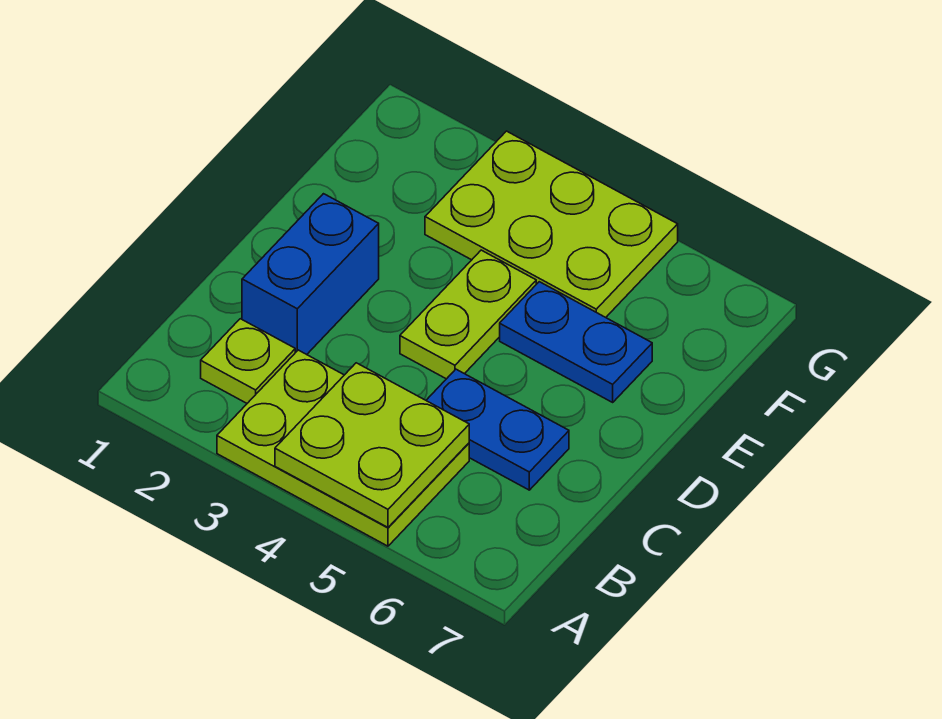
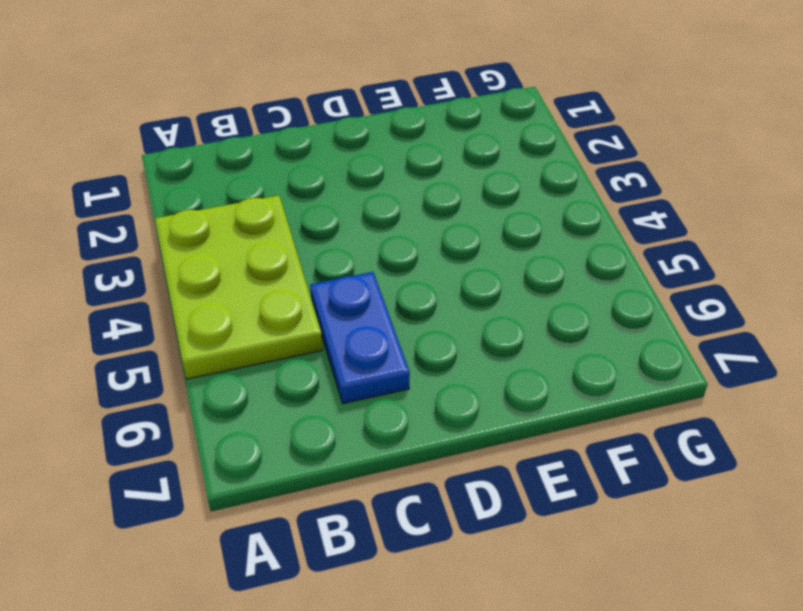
none -> lime plate B2 level 1
none -> blue brick C2:D2 level 1

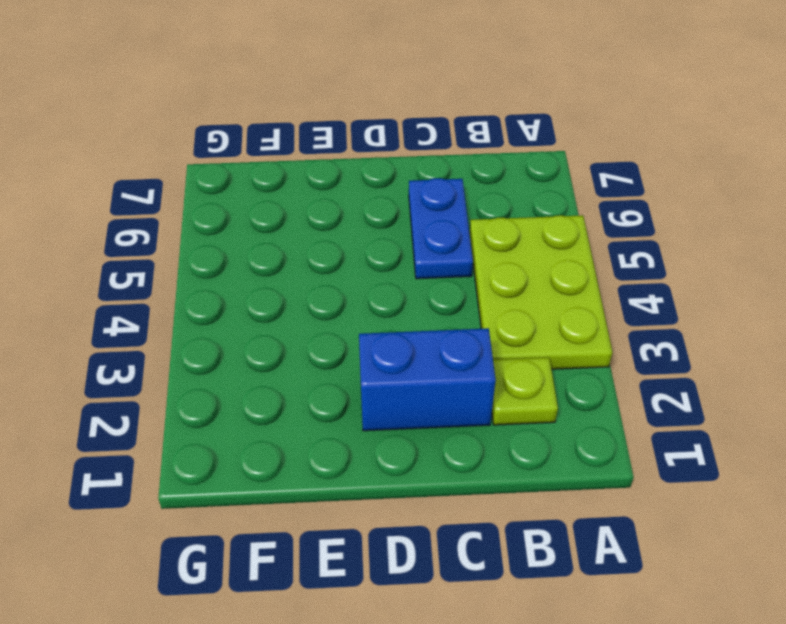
none -> lime plate D4:E4 level 1
none -> blue plate E5:E6 level 1

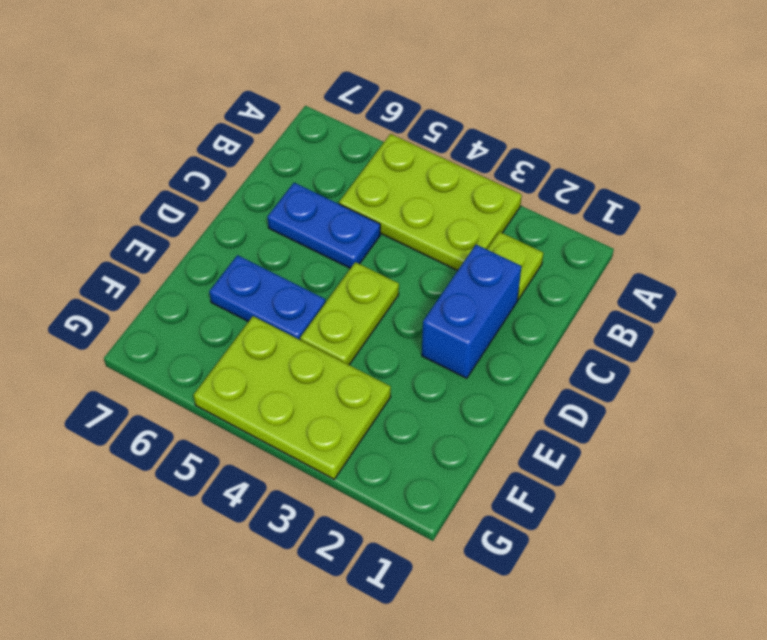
none -> lime plate A4:B5 level 2

